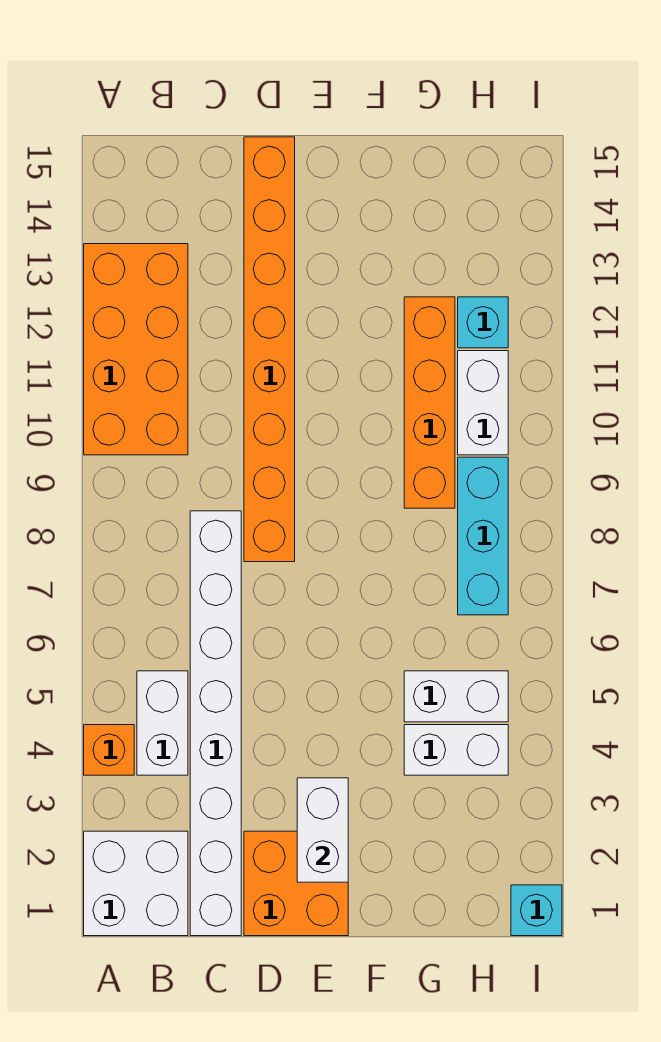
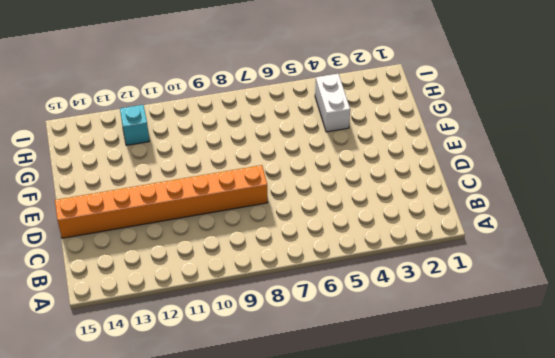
none -> white brick A1:B2 level 1
none -> orange brick A4 level 1
none -> orange brick A10:B13 level 1

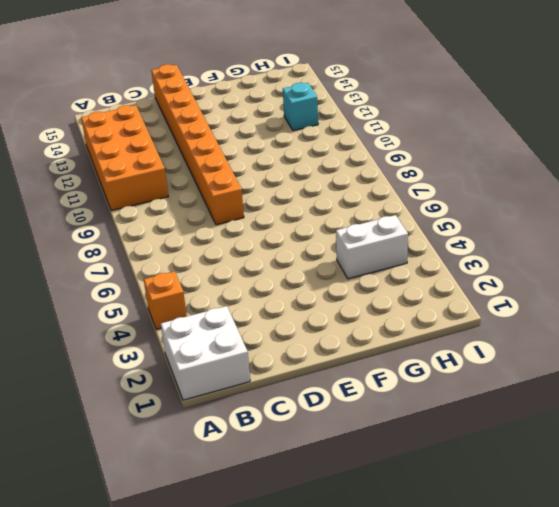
none -> white brick B4:B5 level 1
none -> white brick C1:C8 level 1
none -> orange brick D1:E2 level 1

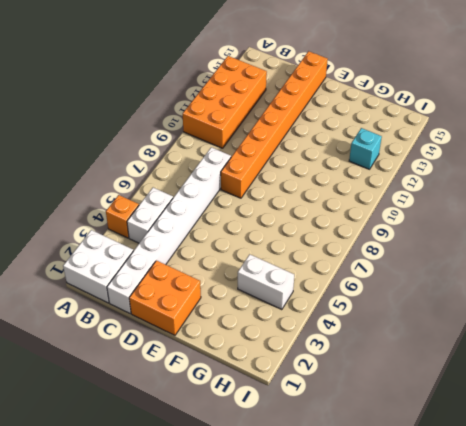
none -> white brick G5:H5 level 1
none -> orange brick G9:G12 level 1
none -> cyan brick H7:H9 level 1

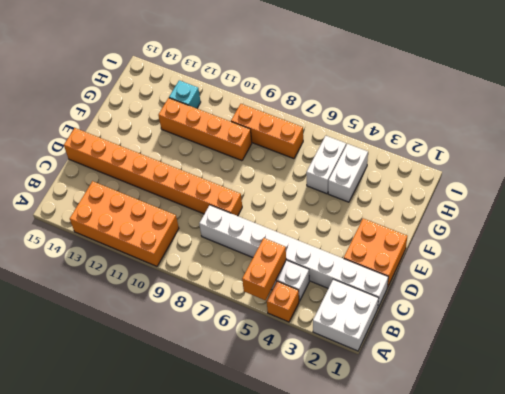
orange brick A5:B5 level 2 -> none
orange brick H7:H9 level 1 -> cyan brick H7:H9 level 1
none -> white brick H10:H11 level 1
none -> cyan brick I1 level 1
none -> white brick E2:E3 level 2

